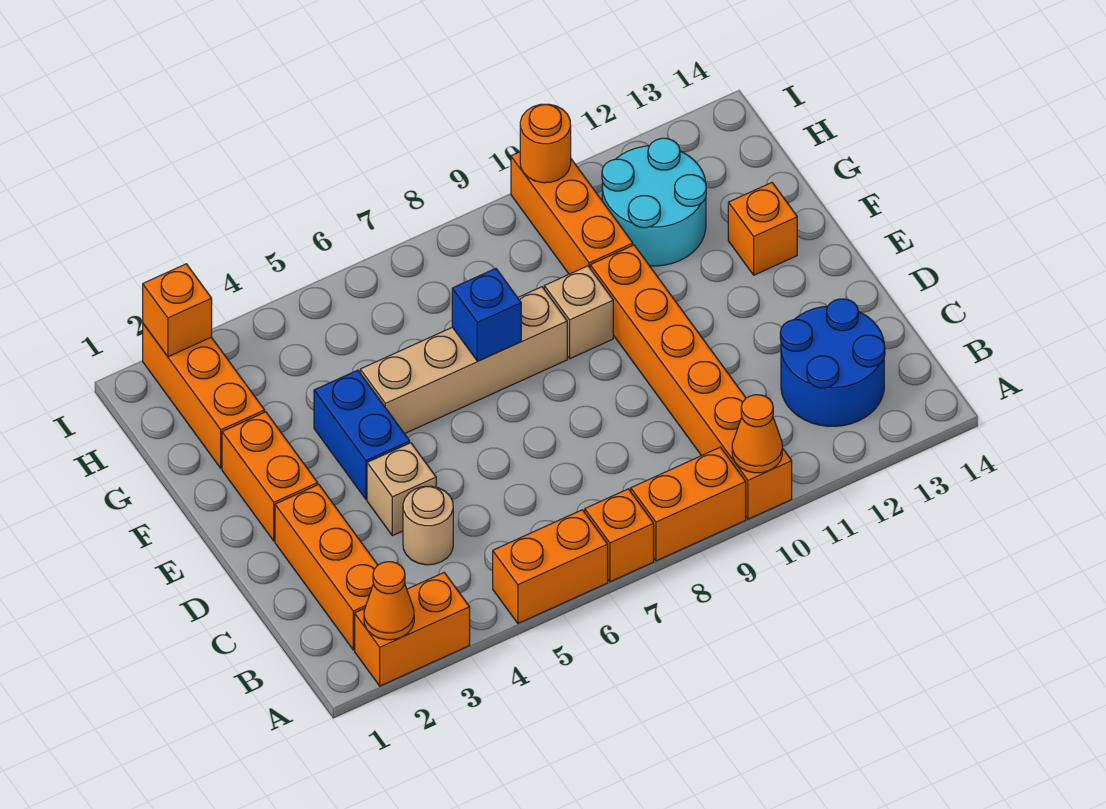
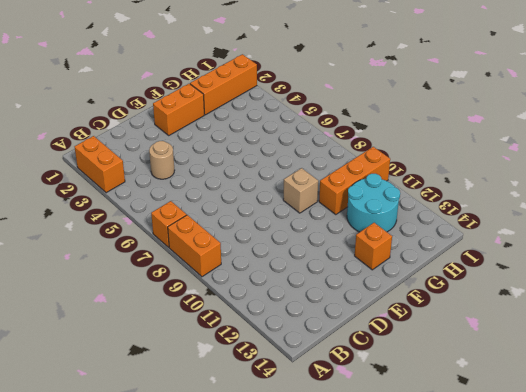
none -> orange brick A5:A6 level 1
none -> orange brick A10:F10 level 1
none -> orange brick B2:D2 level 1

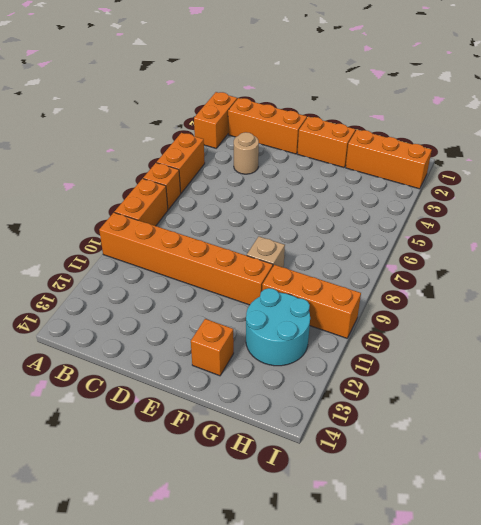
none -> blue round brick B12:C13 level 1
none -> tan brick D4 level 1
none -> blue brick E4:F4 level 1

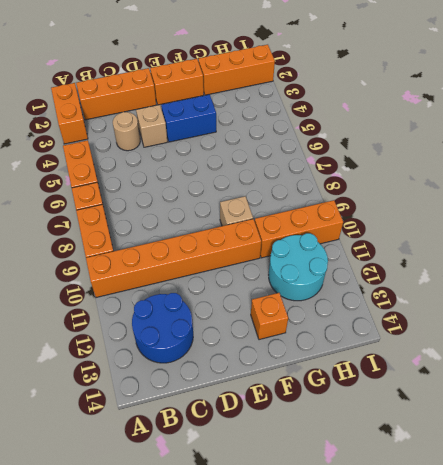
none -> tan brick F5:F8 level 1
none -> orange cone A2 level 2
none -> orange cone A10 level 2

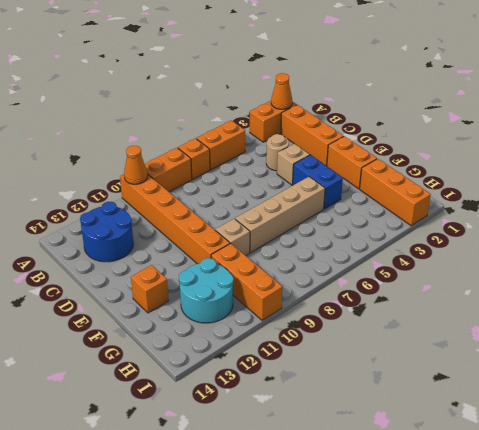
none -> blue brick F7 level 2
none -> orange brick I2 level 2
none -> orange round brick I10 level 2

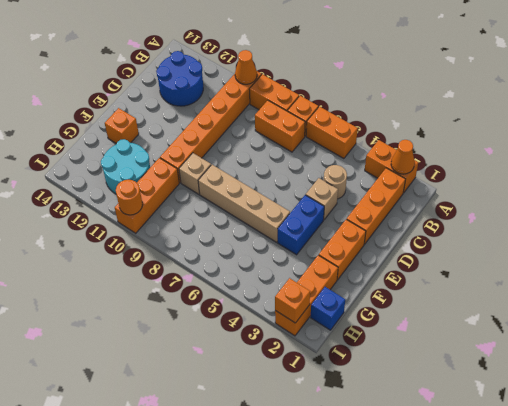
orange brick B7:B8 level 1 -> none
blue brick H1 level 1 -> blue brick F7 level 2

